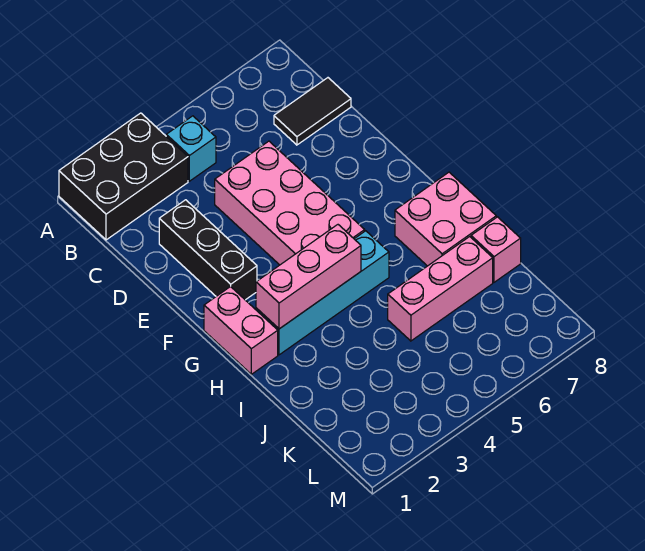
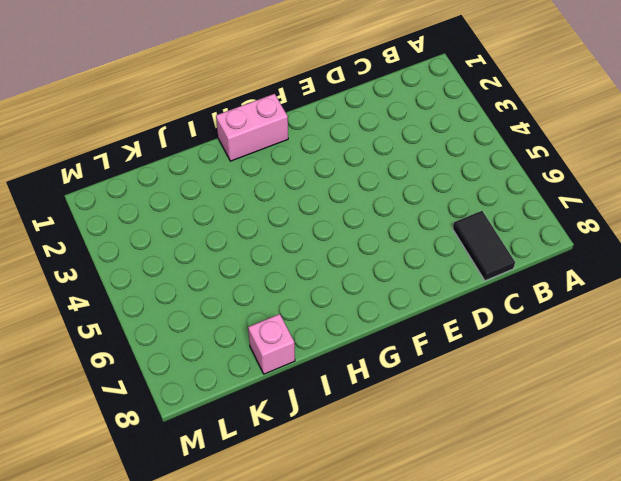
none -> black brick A1:B3 level 1
none -> cyan brick B4 level 1

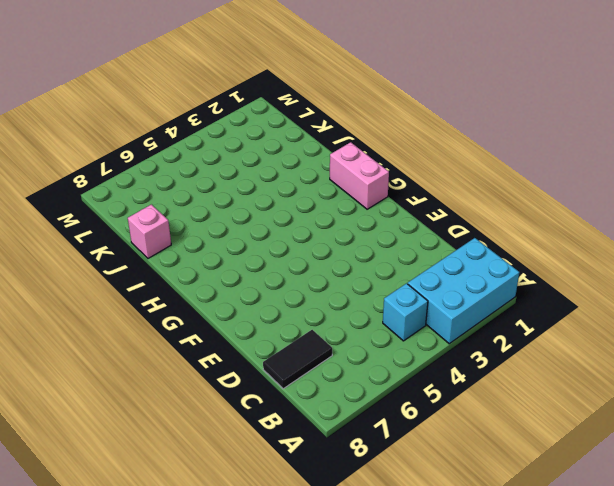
cyan brick A1:B3 level 1 -> black brick A1:B3 level 1
none -> black brick D2:F2 level 1
none -> pink brick D4:G5 level 1

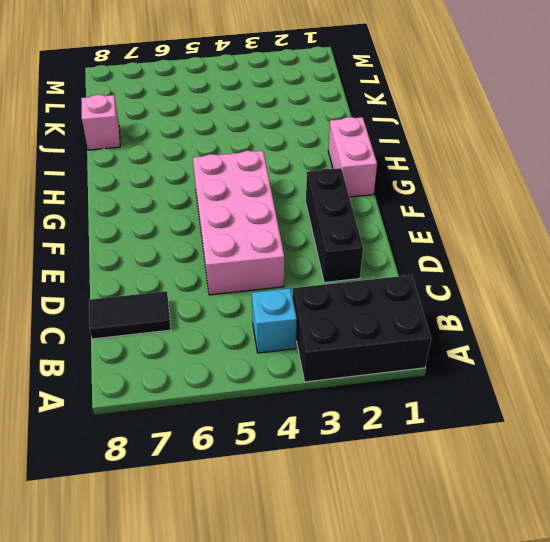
none -> cyan brick H2:H5 level 1
none -> pink brick H7:I8 level 1

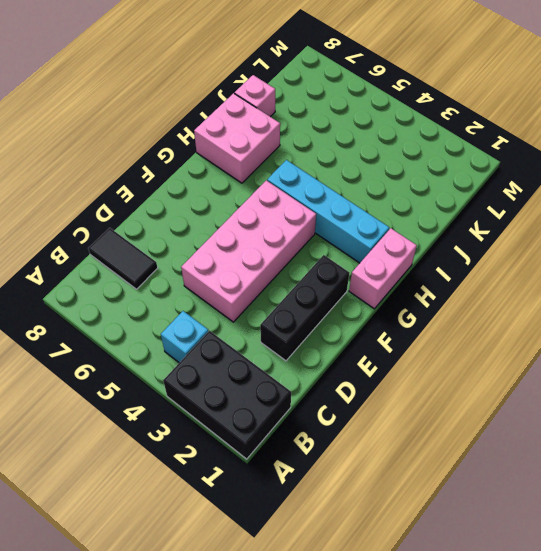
none -> pink brick J5:J7 level 1
none -> pink brick H2:H4 level 2

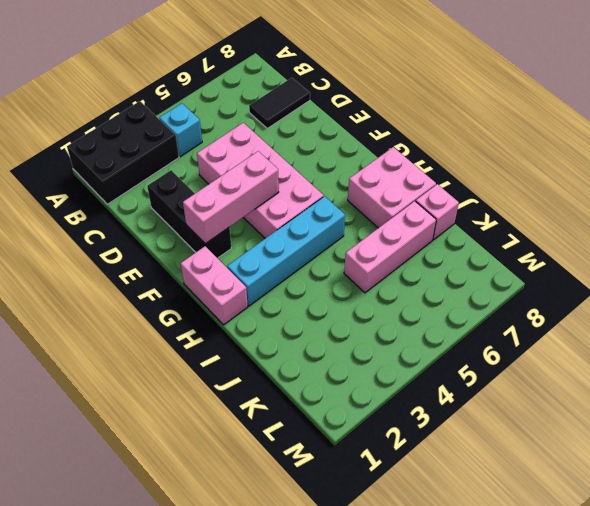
pink brick F2:F4 level 2 -> pink brick H2:H4 level 2

